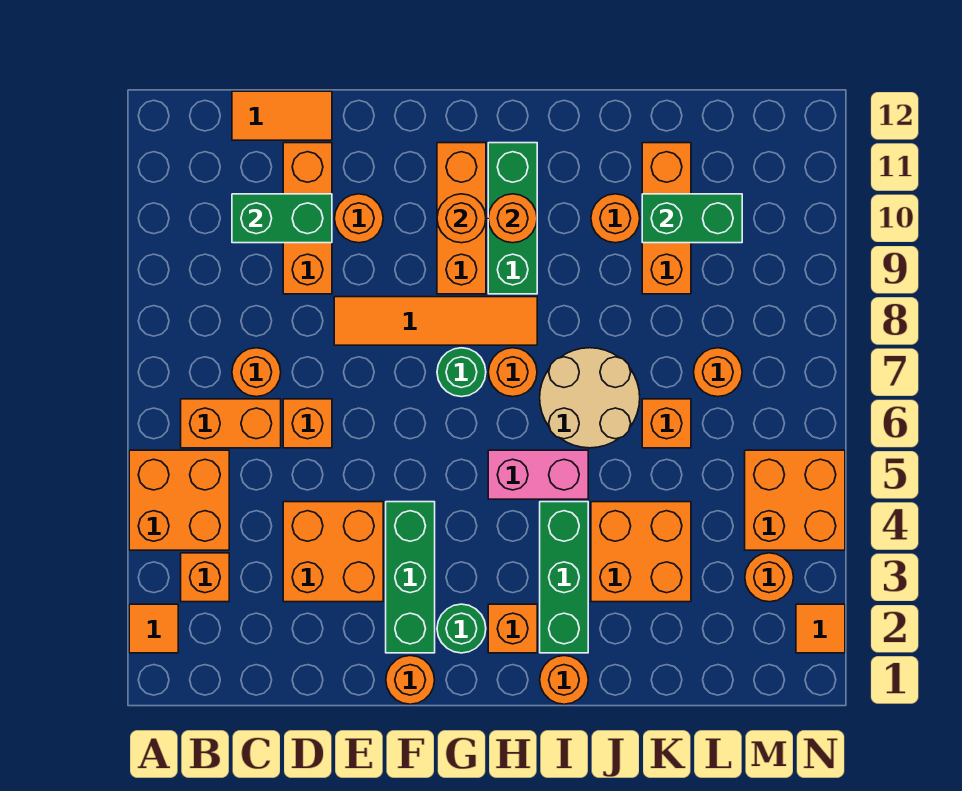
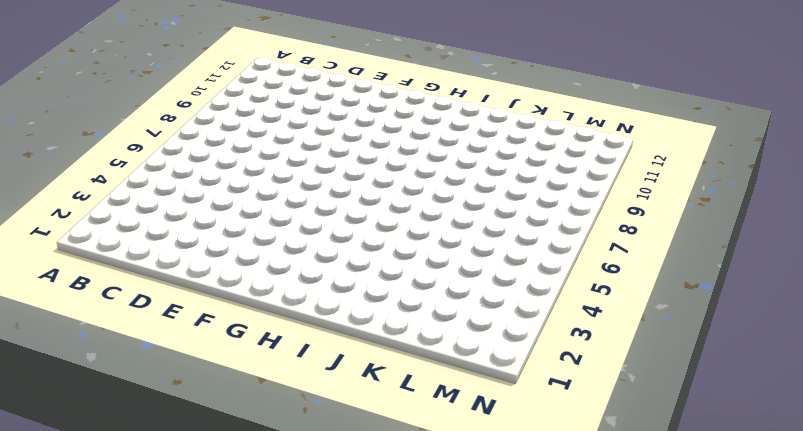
none -> orange tile A2 level 1
none -> orange brick A4:B5 level 1
none -> orange brick B3 level 1
none -> orange brick B6:C6 level 1

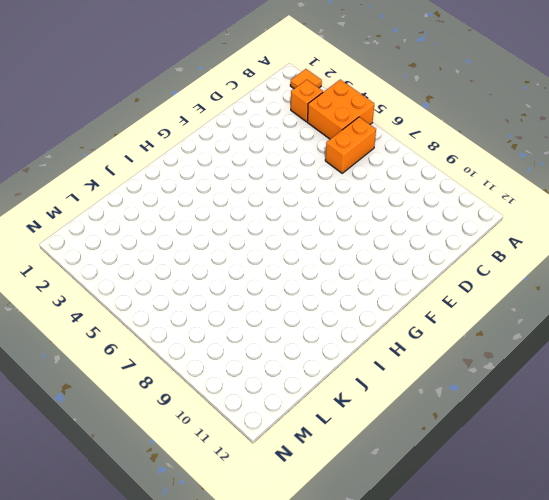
none -> orange round brick C7 level 1
none -> orange tile C12:D12 level 1
none -> orange brick D3:E4 level 1
none -> orange brick D6 level 1

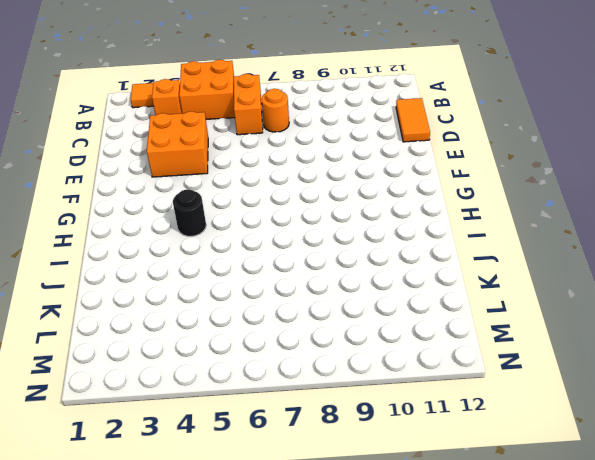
black round brick H4 level 1 -> none
none -> orange brick D6 level 1
none -> orange brick D9:D11 level 1
none -> orange tile E8:H8 level 1
none -> orange round brick E10 level 1

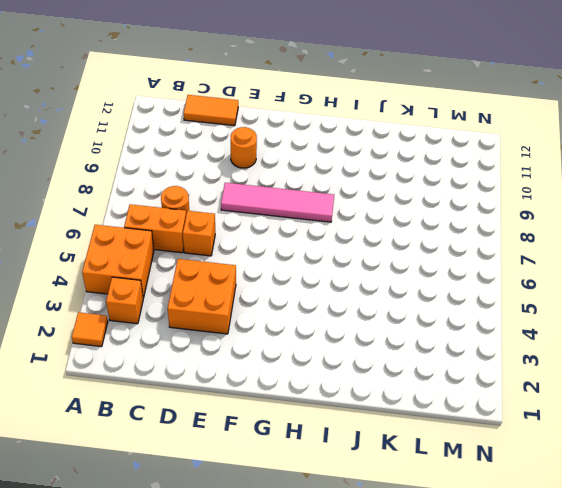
pink tile E8:H8 level 1 -> orange tile E8:H8 level 1
none -> orange brick D9:D11 level 1
none -> orange round brick F1 level 1
none -> green brick F2:F4 level 1
none -> green round brick G2 level 1

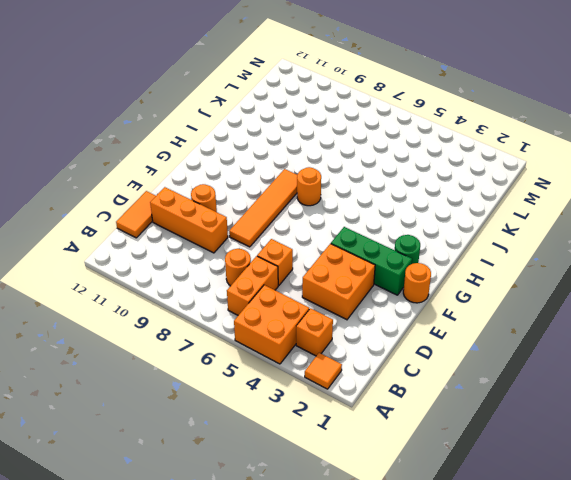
none -> green round brick G7 level 1
none -> orange brick G9:G11 level 1
none -> orange brick H2 level 1
none -> pink brick H5:I5 level 1

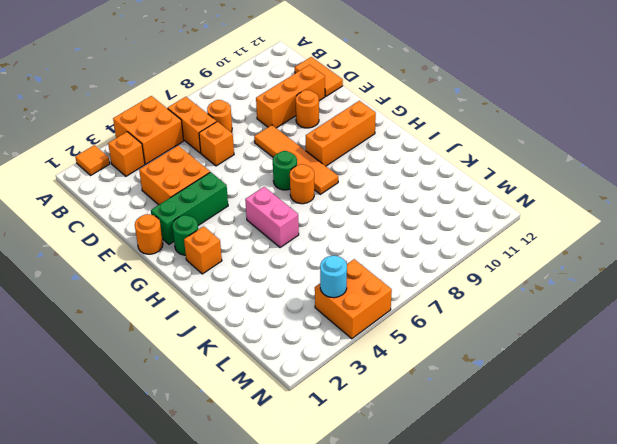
cyan round brick M4 level 2 -> none
none -> green brick H9:H11 level 1
none -> orange round brick I1 level 1
none -> green brick I2:I4 level 1
none -> tan round brick I6:J7 level 1

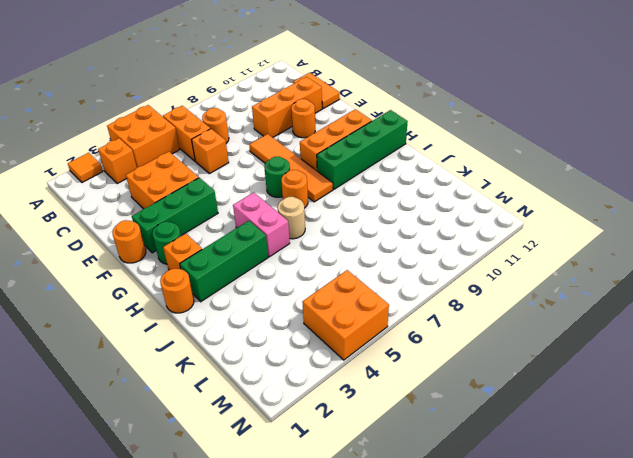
green brick H9:H12 level 1 -> green brick H9:H11 level 1
tan round brick I6 level 1 -> tan round brick I6:J7 level 1
none -> orange brick J3:K4 level 1
none -> orange round brick J10 level 1
none -> orange brick K6 level 1
none -> orange brick K9:K11 level 1

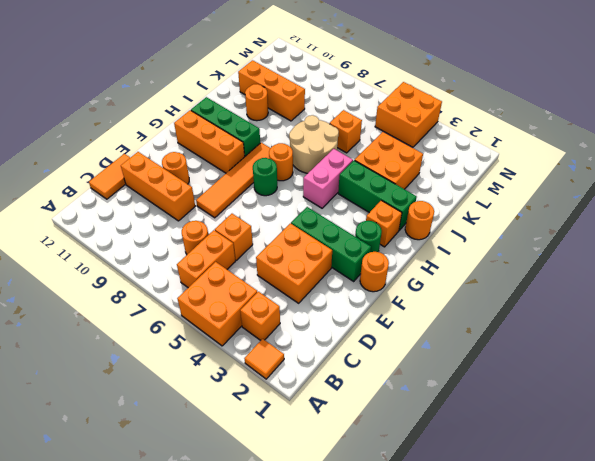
none -> orange round brick L7 level 1
none -> orange round brick M3 level 1
none -> orange tile N2 level 1
none -> green brick C10:D10 level 2

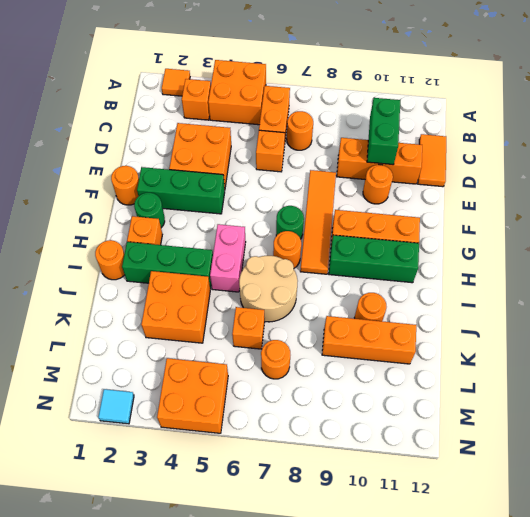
cyan tile N2 level 1 -> orange tile N2 level 1
none -> orange round brick M3 level 1
none -> orange round brick G10 level 2
none -> orange round brick H10 level 2
none -> green brick K10:L10 level 2

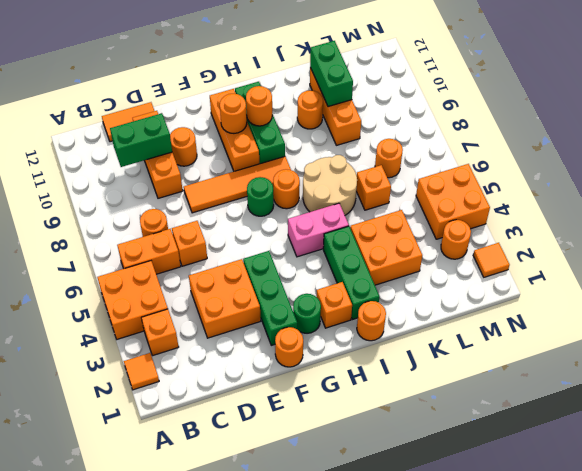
green brick K10:K11 level 2 -> green brick K10:L10 level 2

